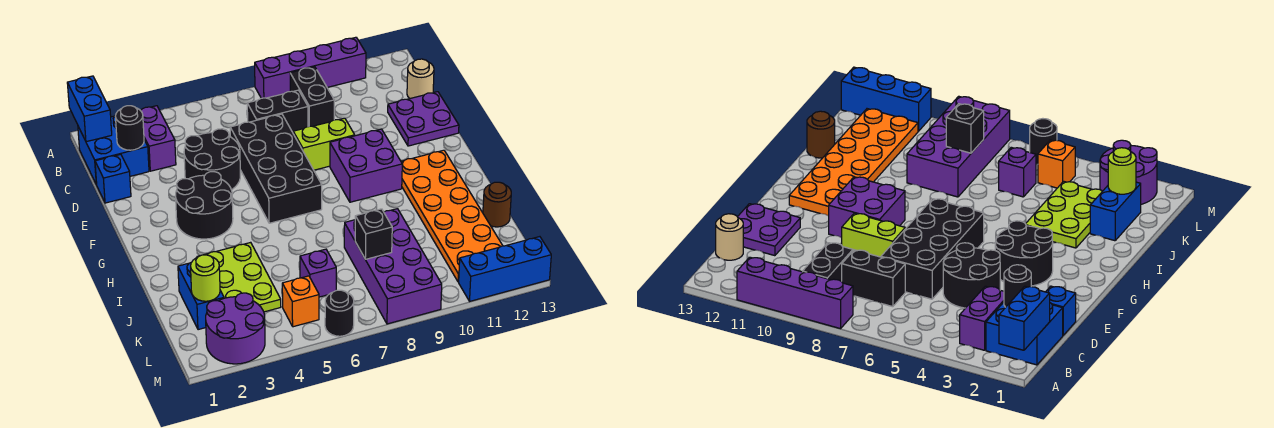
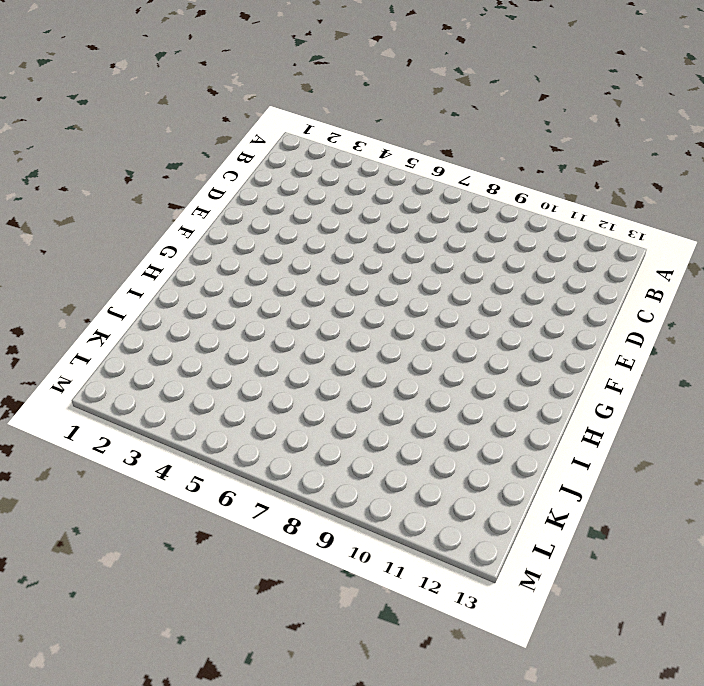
none -> purple brick A8:A11 level 1
none -> blue brick B1:C2 level 1
none -> purple brick B3:C3 level 1

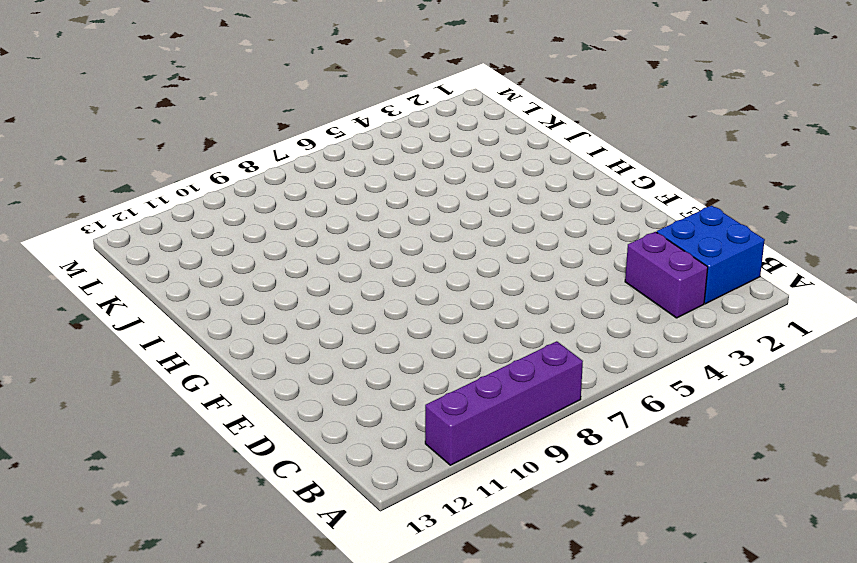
none -> black brick B9:C9 level 1
none -> black brick C7:C8 level 1
none -> tan round brick C13 level 1

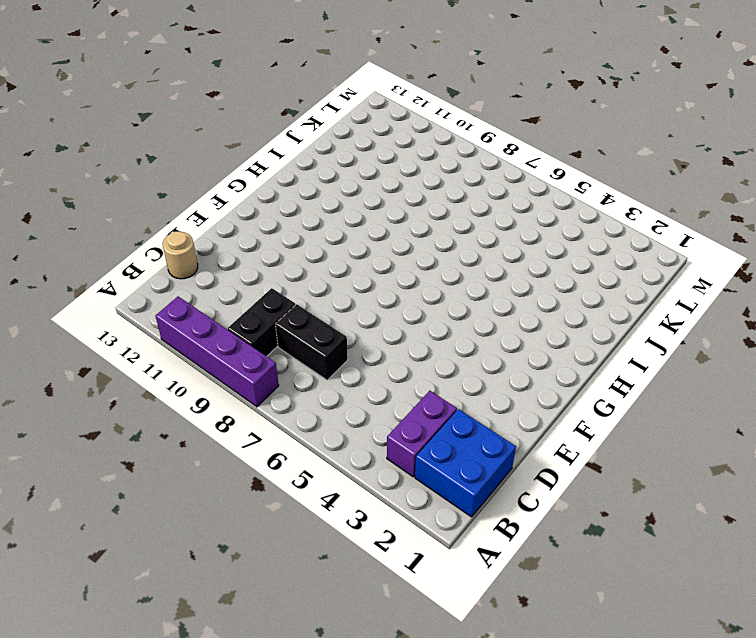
none -> blue brick D1 level 1
none -> black round brick D4:E5 level 1
none -> black brick D6:G7 level 1

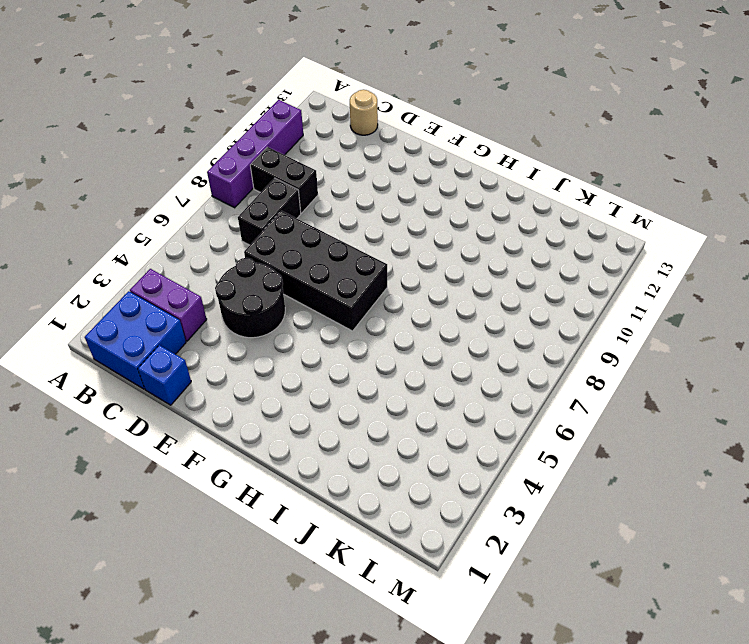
none -> purple plate D12:E13 level 1
none -> lime brick E8:E9 level 1
none -> black round brick F3:G4 level 1

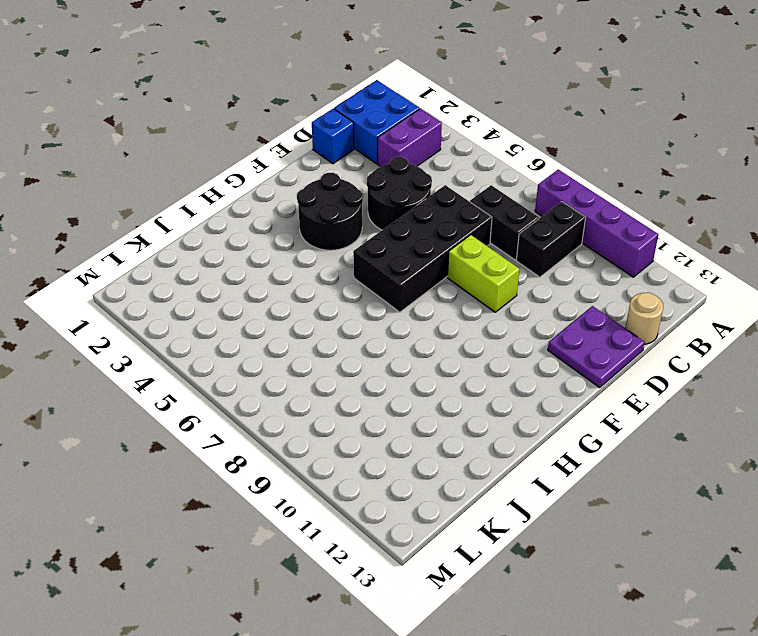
none -> purple brick F9:G10 level 1
none -> orange plate G11:L12 level 1
none -> lime plate I3:K4 level 1

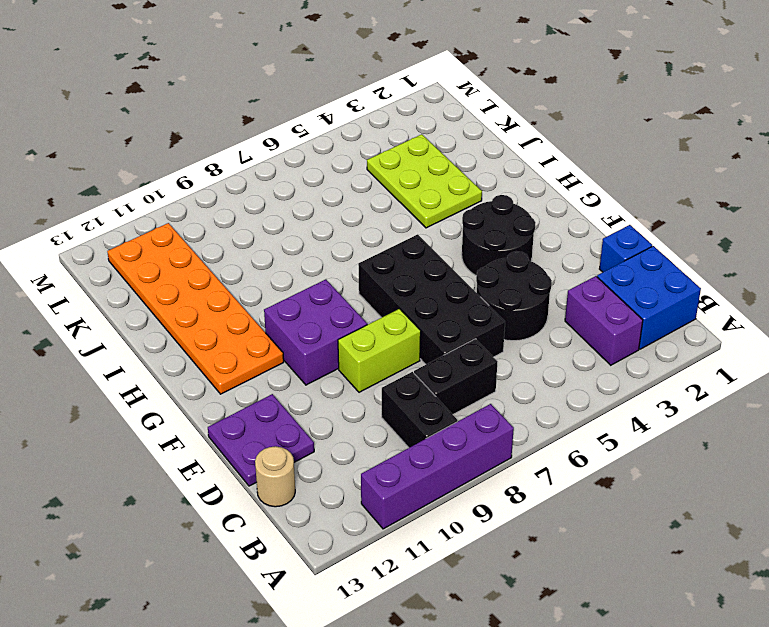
none -> blue brick J2:K2 level 1
none -> purple brick J8:M9 level 1
none -> brown round brick J13 level 1

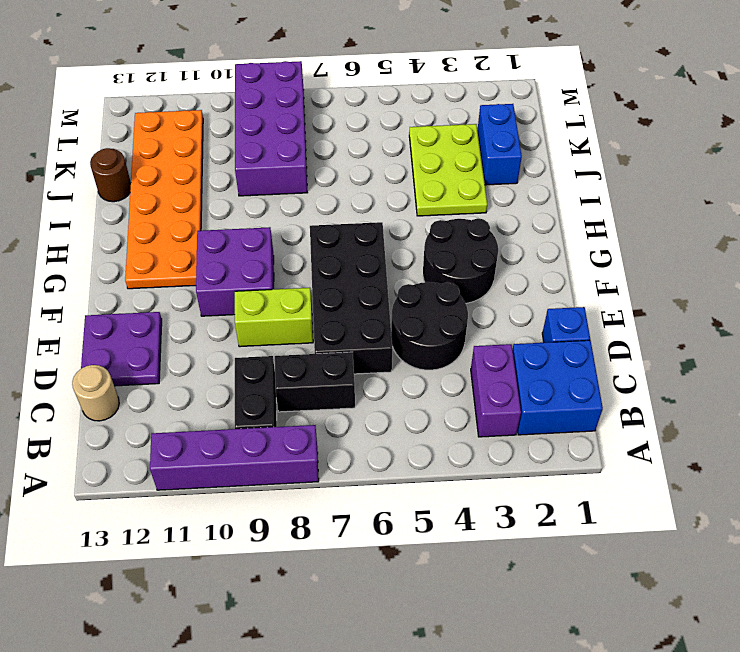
none -> purple brick K6 level 1
none -> purple round brick L2:M3 level 1
none -> orange brick L5 level 1

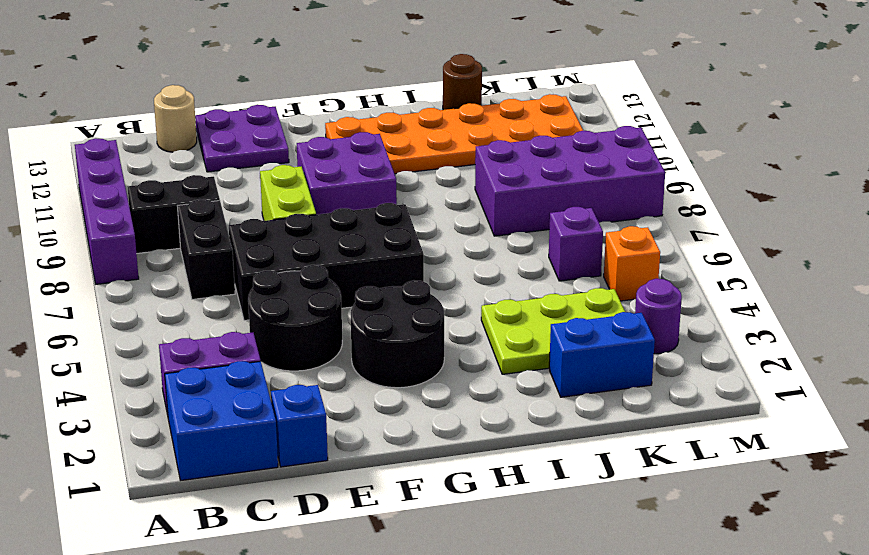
purple round brick L3 level 1 -> purple round brick L2:M3 level 1
none -> black round brick M6 level 1
none -> blue brick M11:M13 level 1
none -> blue brick A1:B1 level 2

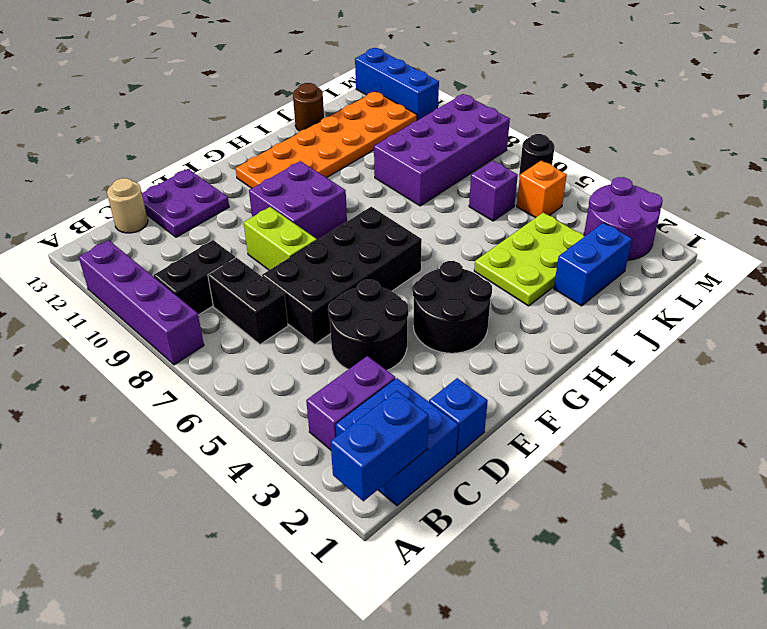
none -> black round brick C2 level 2
none -> lime round brick K2 level 2
none -> black brick K8 level 2

